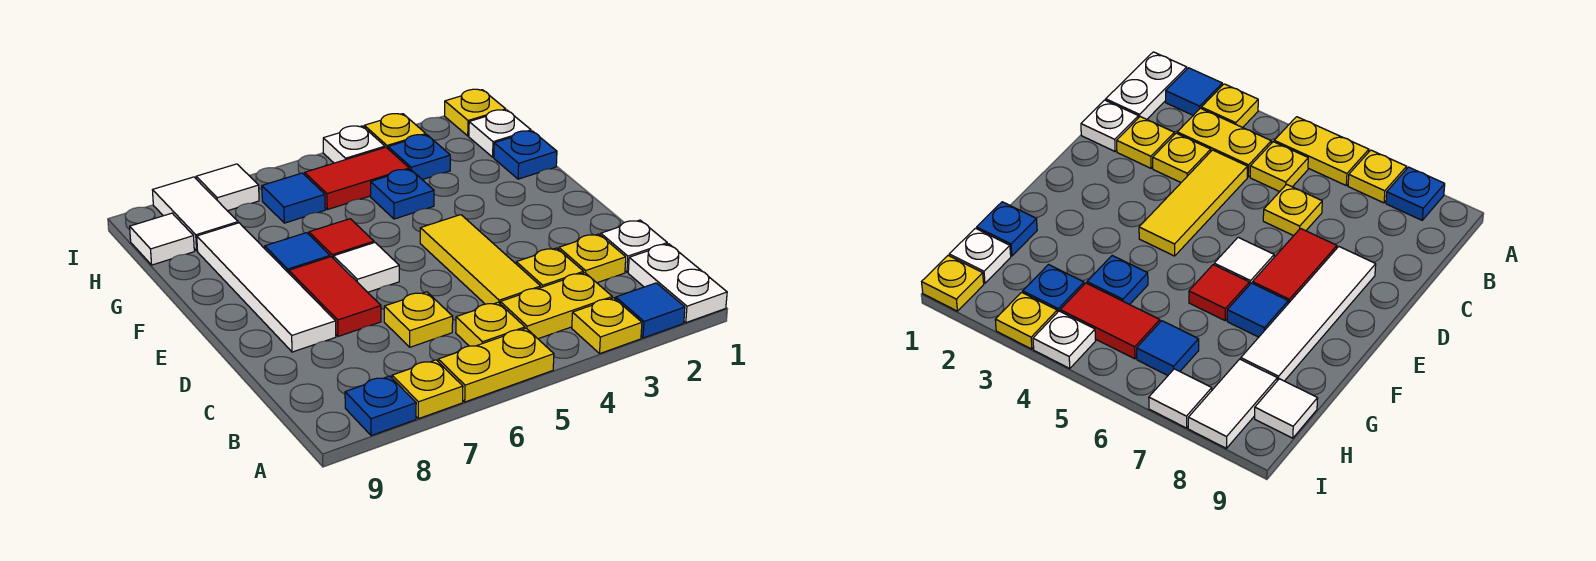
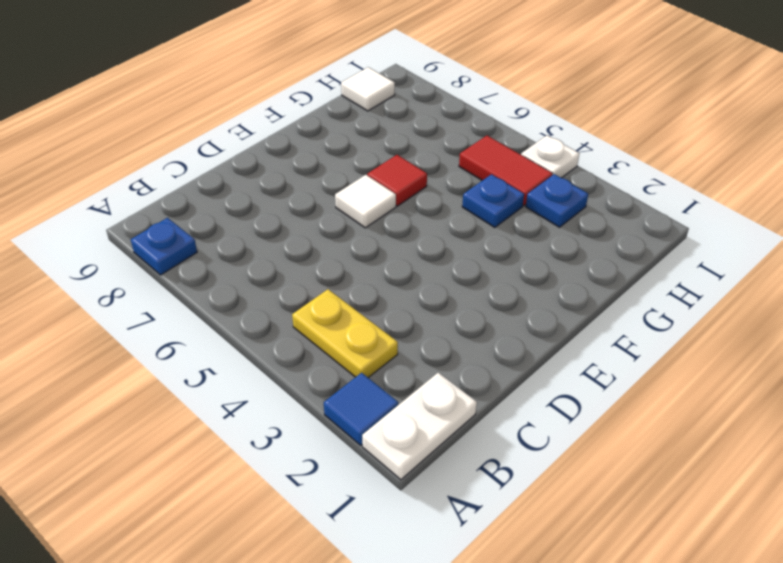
none -> yellow plate A3 level 1
none -> yellow plate A5:A6 level 1
none -> yellow plate A7 level 1
none -> yellow plate B5 level 1

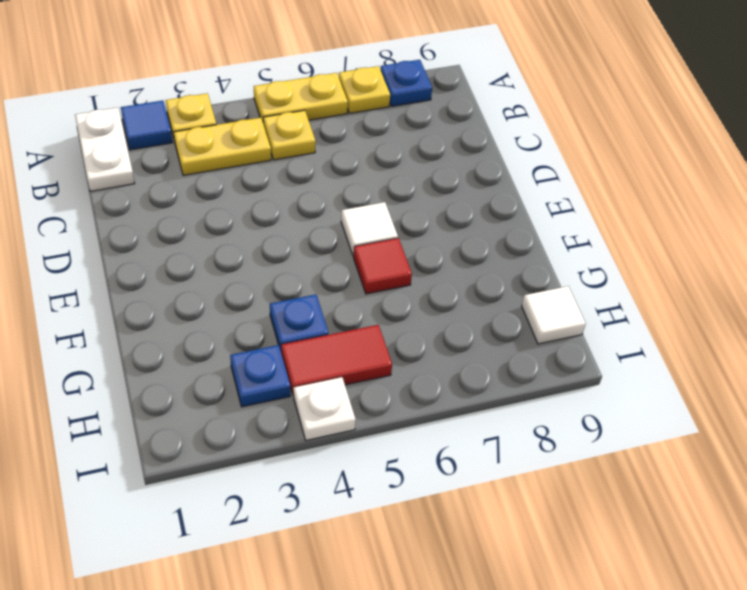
none -> white plate C1 level 1
none -> yellow plate C2 level 1
none -> yellow plate C3 level 1
none -> yellow tile C4:E4 level 1

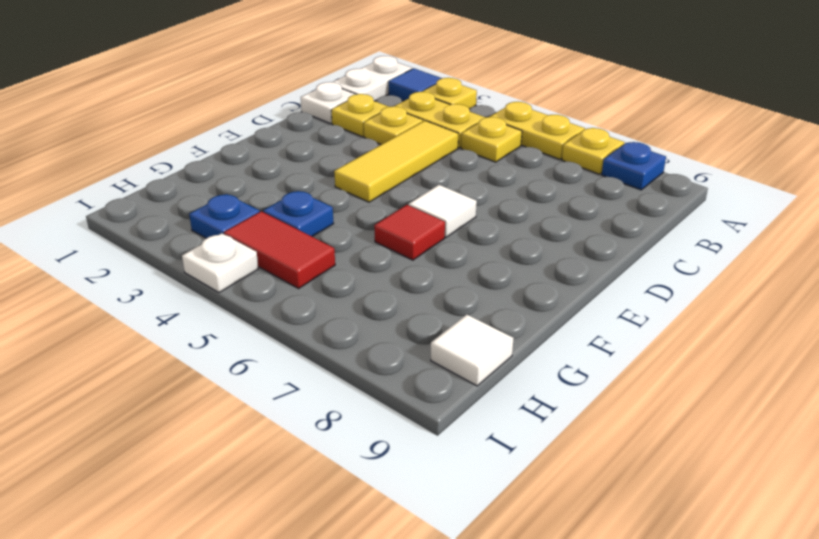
none -> yellow plate C6 level 1
none -> red tile D7:E7 level 1
none -> white tile D8:G8 level 1
none -> blue tile F7 level 1

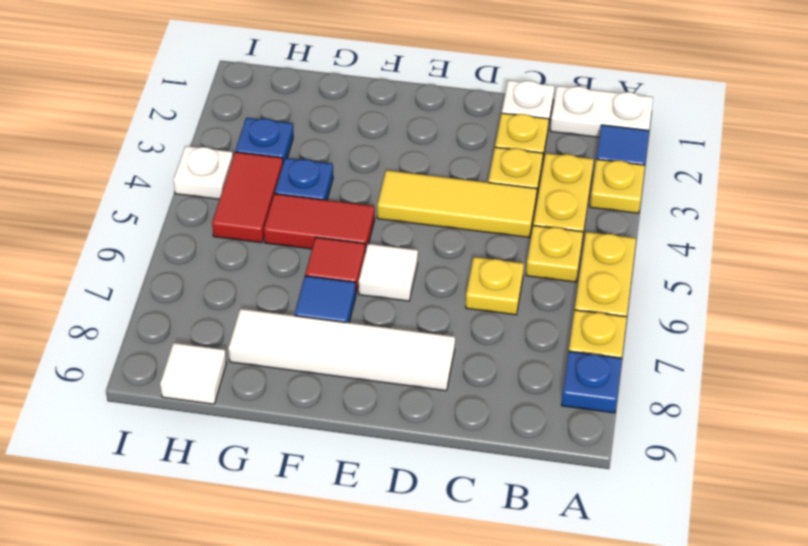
red tile F5:G5 level 1 -> red tile D7:E7 level 1
none -> blue plate G1 level 1
none -> white plate H1 level 1
none -> blue tile H6 level 1
none -> white tile H8:I8 level 1

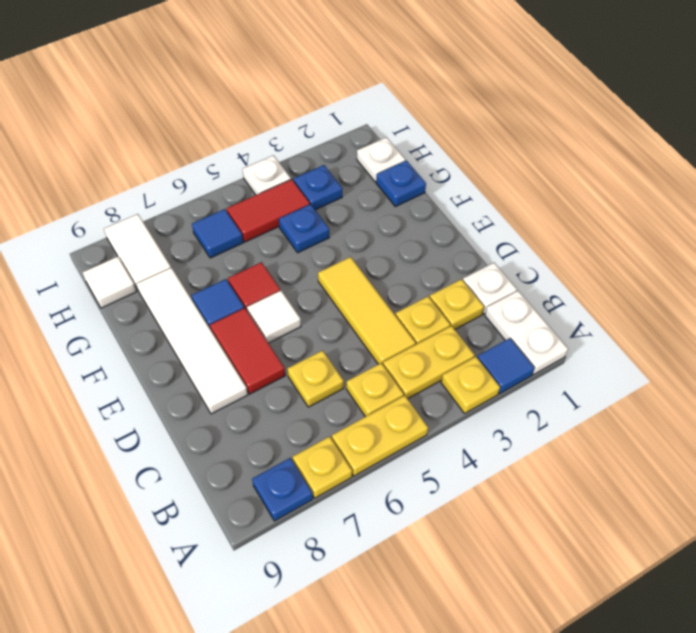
none -> yellow plate I1 level 1
none -> yellow plate I3 level 1
none -> white tile I7 level 1

